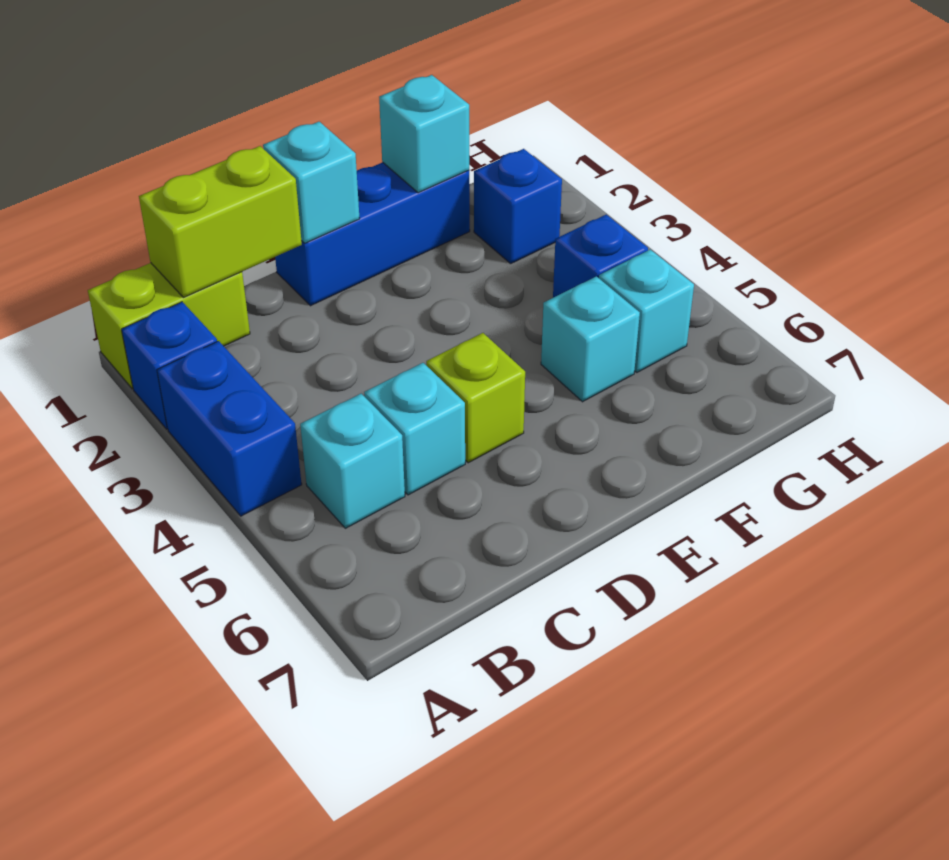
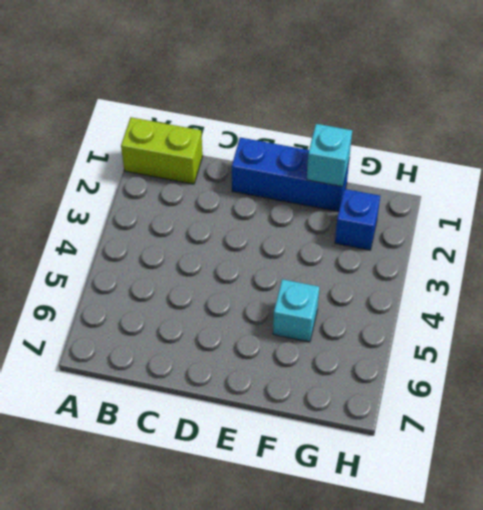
none -> blue brick A2 level 1
none -> blue brick A3:A4 level 1
none -> cyan brick B5 level 1

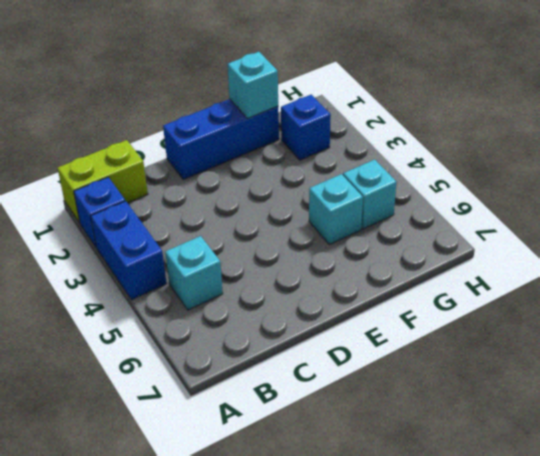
none -> cyan brick C5 level 1
none -> lime brick D5 level 1
none -> blue brick G4 level 1

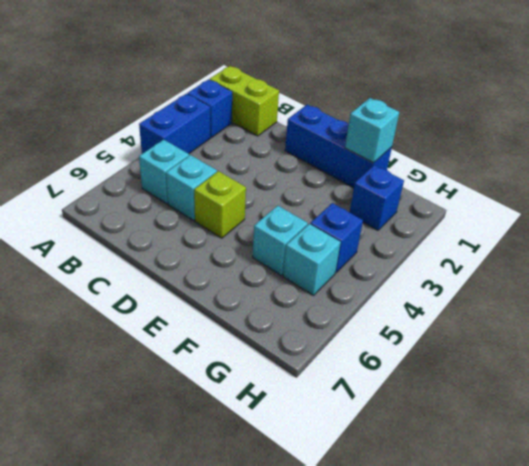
none -> lime brick B1:C1 level 2
none -> cyan brick D1 level 2

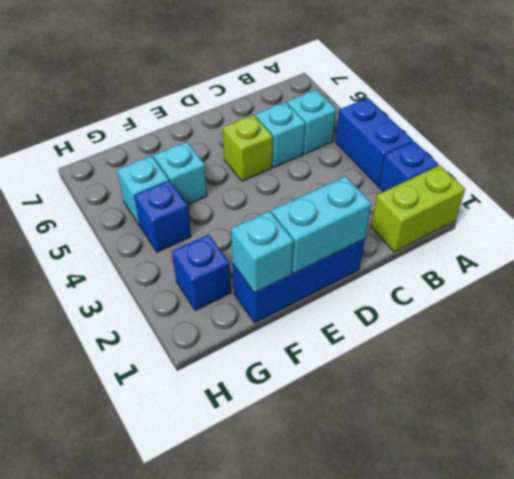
cyan brick D1:E1 level 2 -> cyan brick D1 level 2
none -> lime brick B1:C1 level 2

